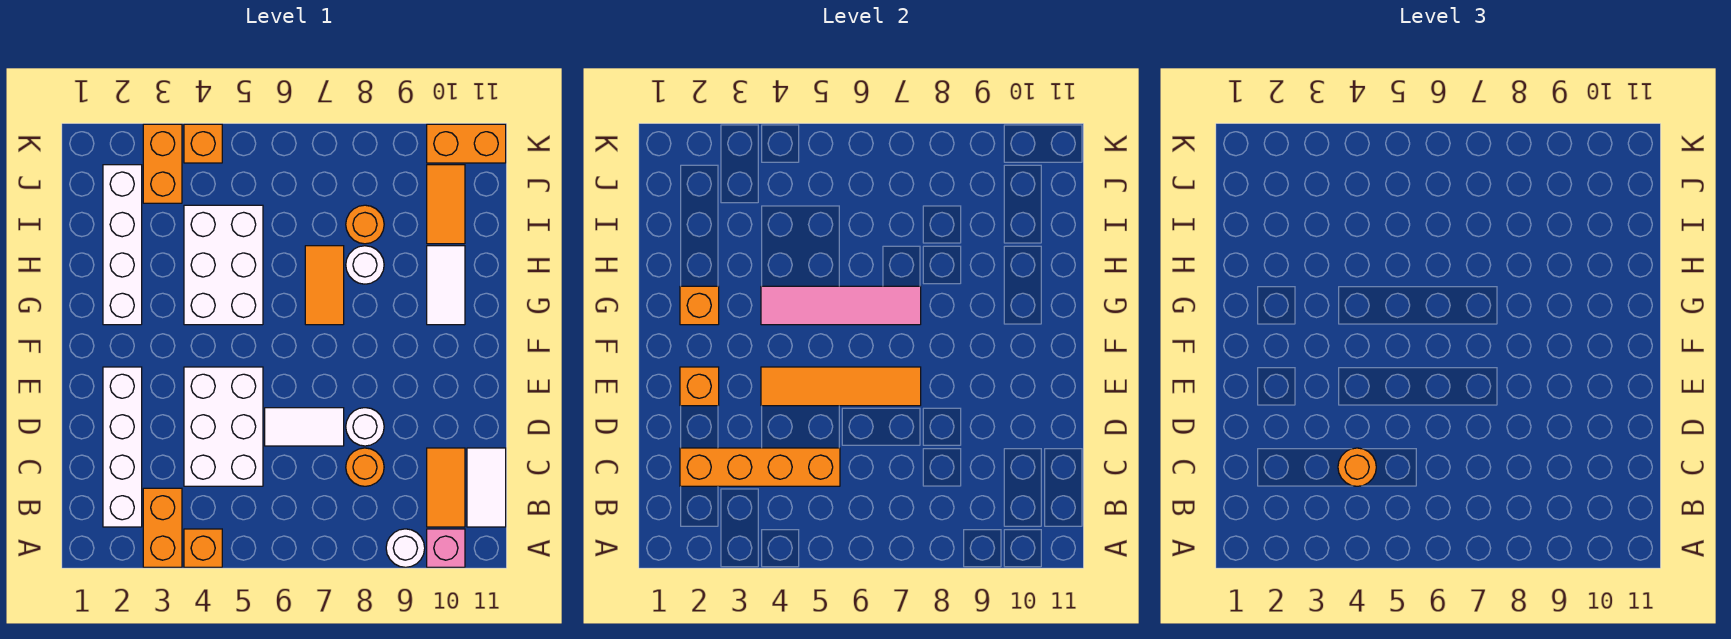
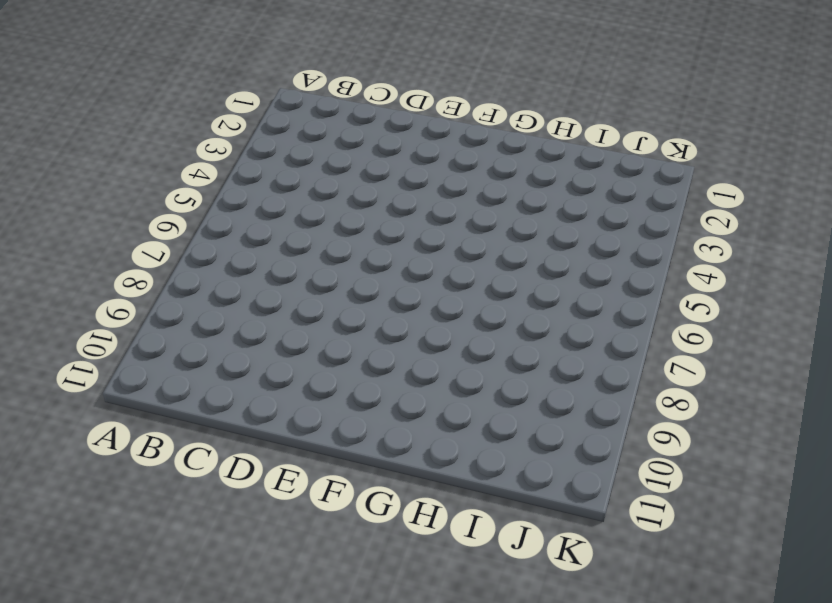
none -> orange brick A3:B3 level 1
none -> orange brick A4 level 1
none -> white round brick A9 level 1

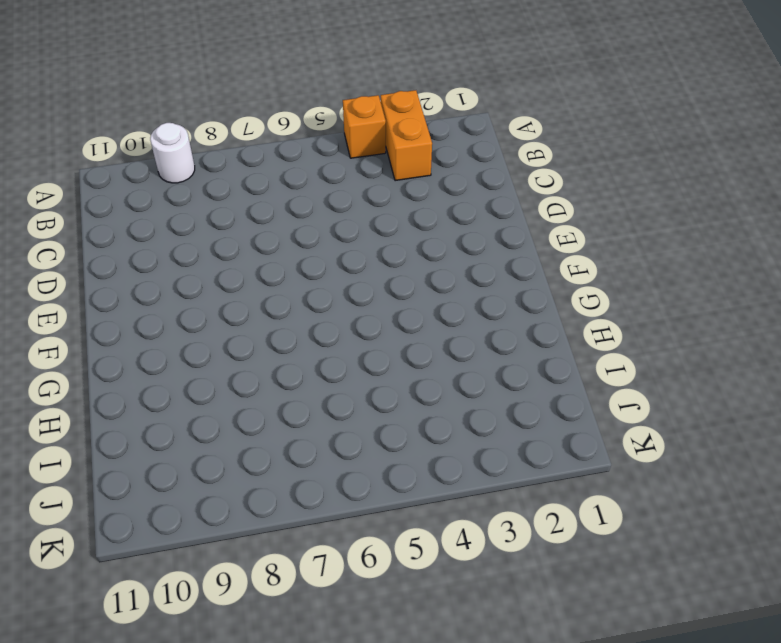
none -> pink brick A10 level 1
none -> white brick B2:E2 level 1
none -> orange tile B10:C10 level 1

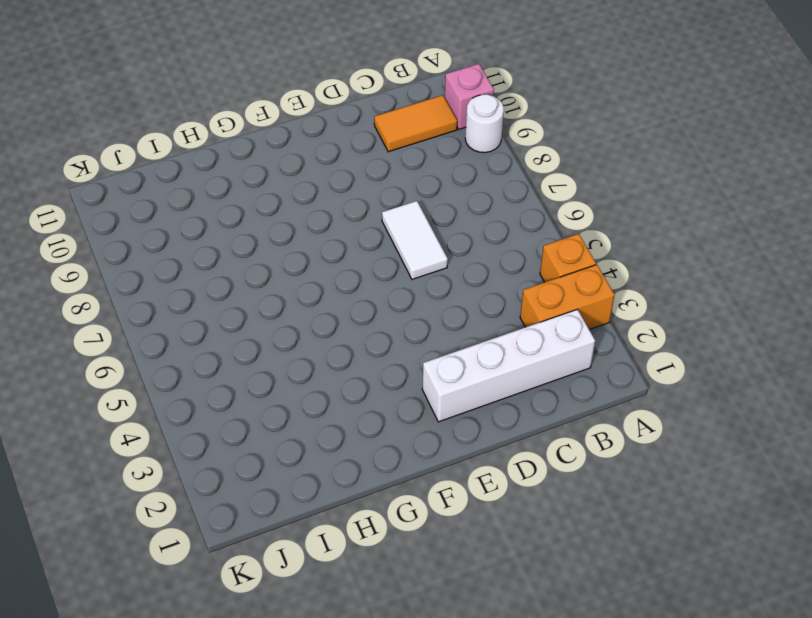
none -> white tile B11:C11 level 1
none -> white brick C4:E5 level 1
none -> orange round brick C8 level 1

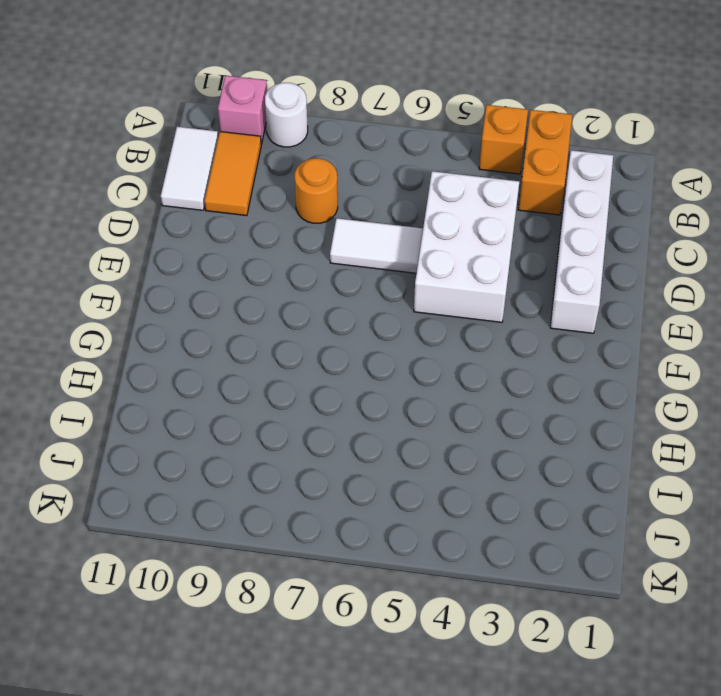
none -> white round brick D8 level 1
none -> white brick G2:J2 level 1
none -> white brick G4:I5 level 1

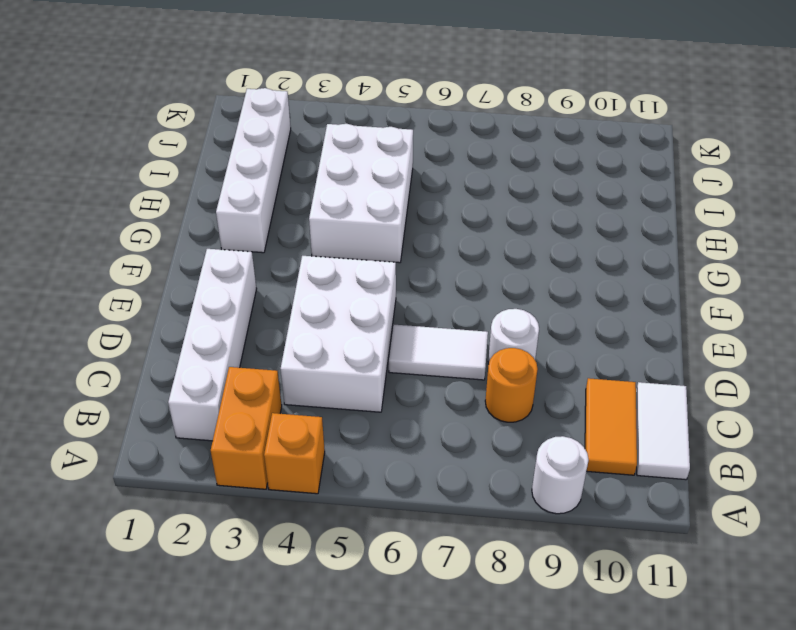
none -> pink brick A10 level 1
none -> orange tile G7:H7 level 1
none -> white tile G10:H10 level 1

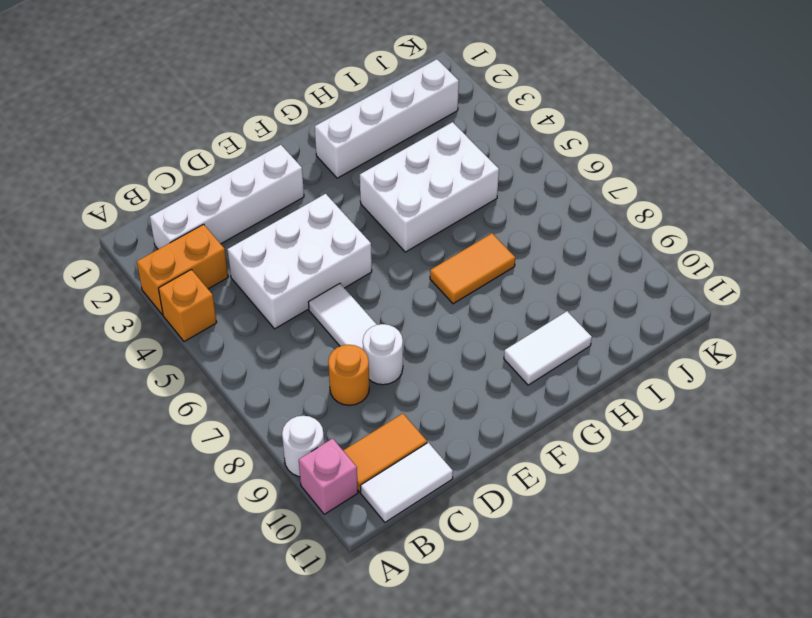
none -> white round brick H8 level 1
none -> orange round brick I8 level 1
none -> orange tile I10:J10 level 1

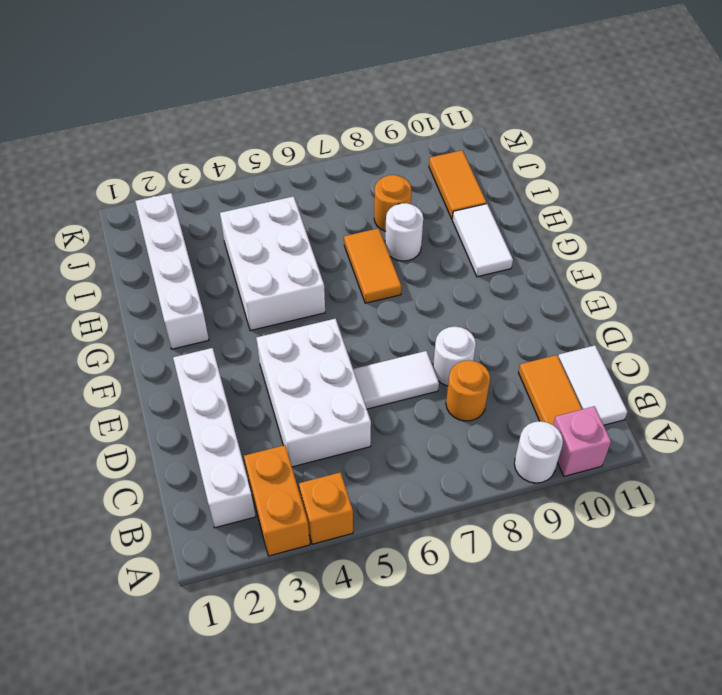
none -> orange brick J3:K3 level 1
none -> orange brick K4 level 1
none -> orange brick K10:K11 level 1

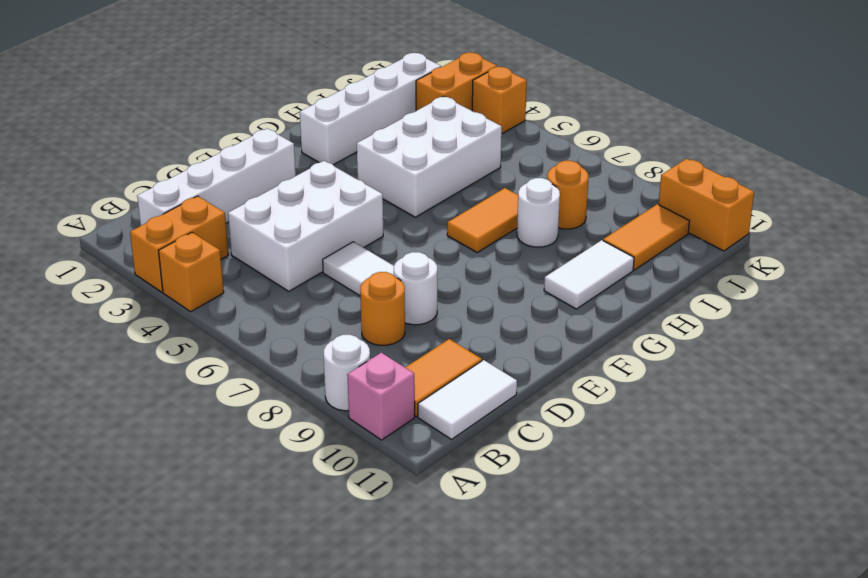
none -> orange brick C2:C5 level 2
none -> orange brick E2 level 2
none -> orange tile E4:E7 level 2

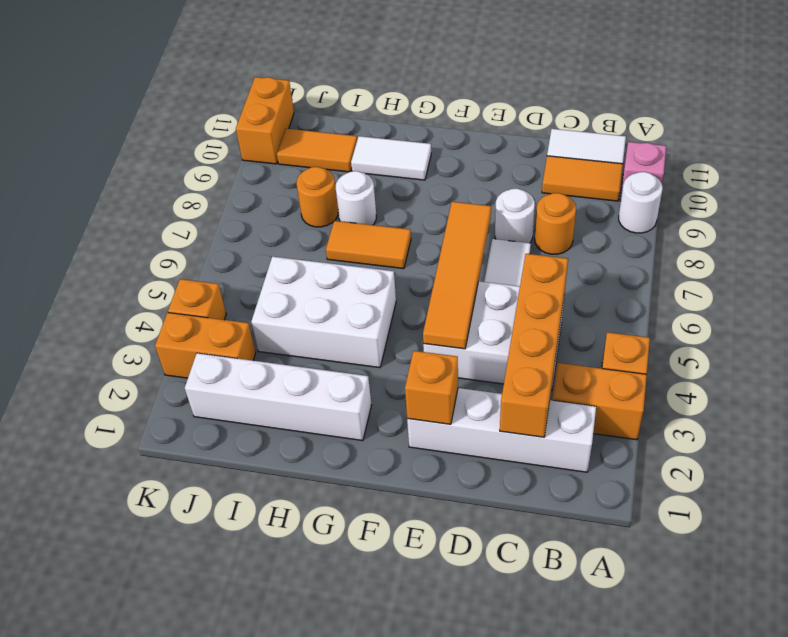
none -> orange brick G2 level 2
none -> pink tile G4:G7 level 2
none -> orange round brick C4 level 3

